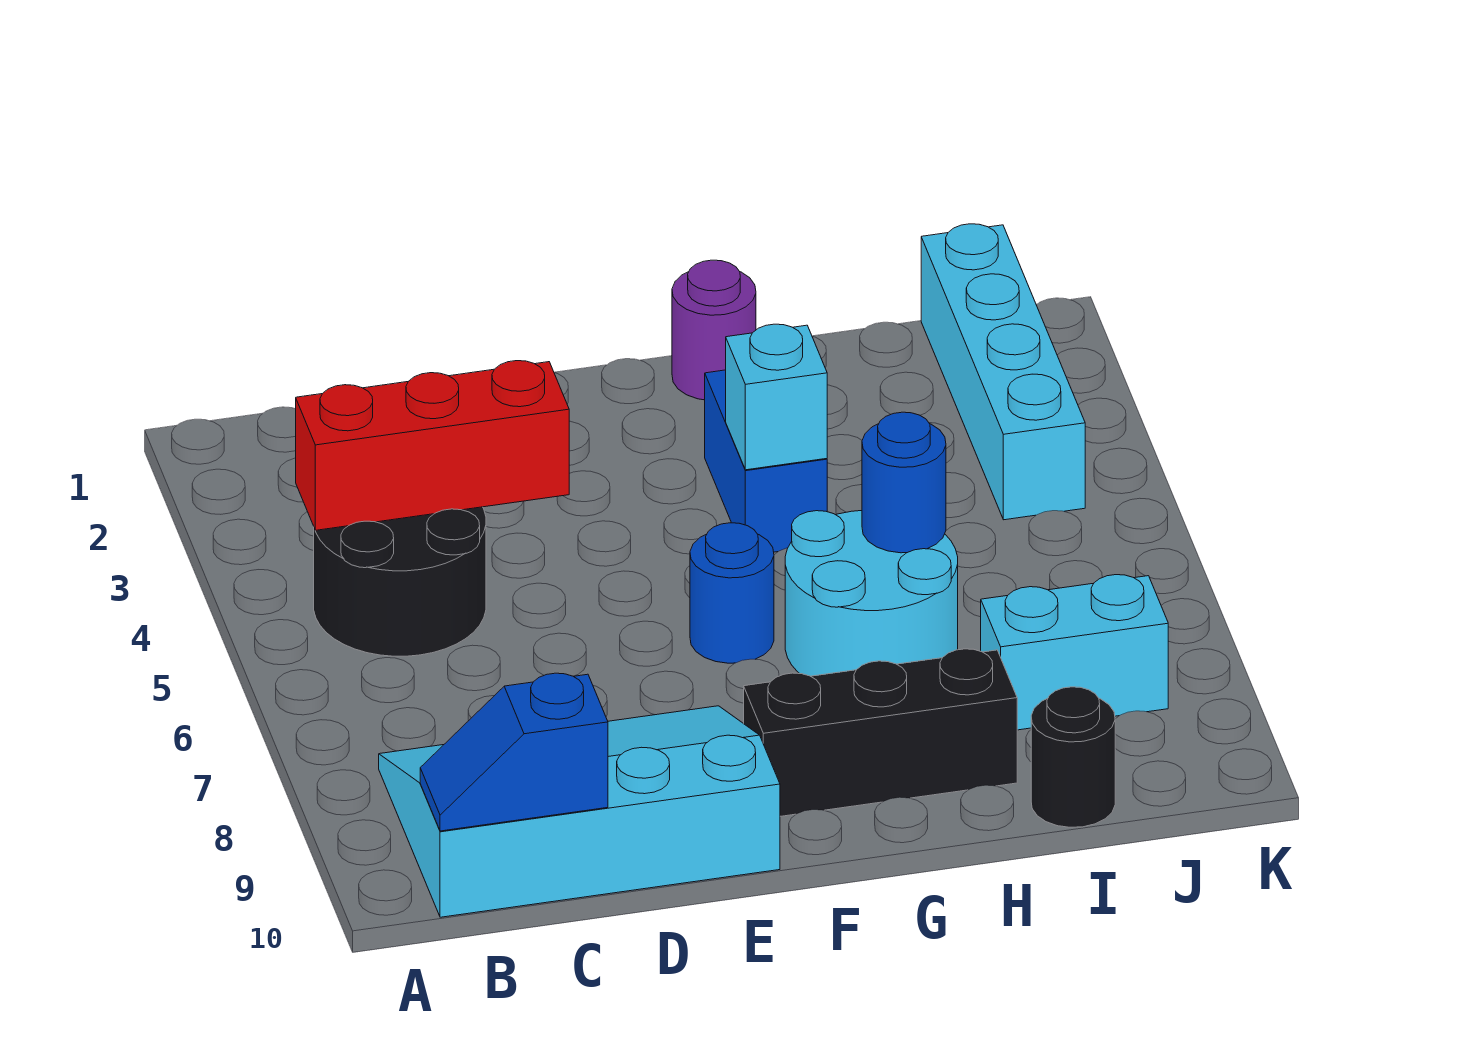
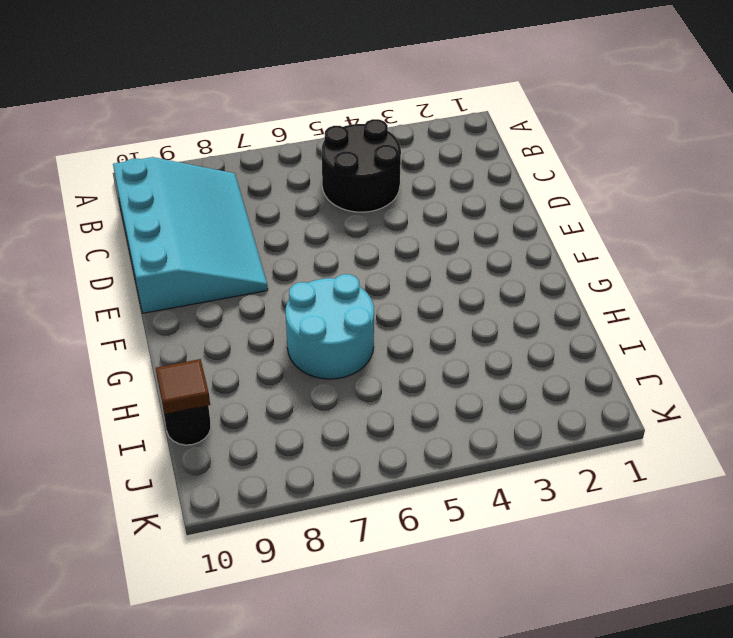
brown tile I10 level 2 -> none
none -> blue round brick F6 level 1
none -> black brick F9:H9 level 1
none -> purple round brick G1 level 1

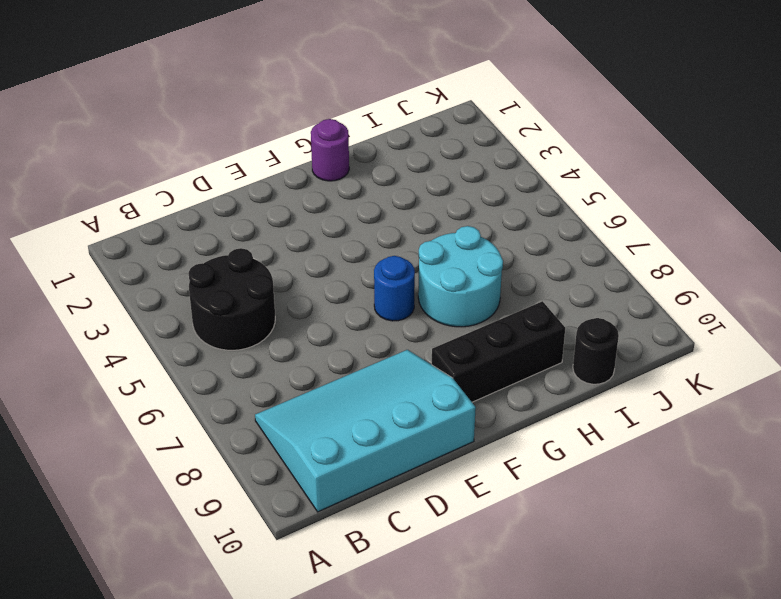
none -> blue brick G3:G4 level 1
none -> cyan brick I8:J8 level 1
none -> cyan brick J1:J4 level 1

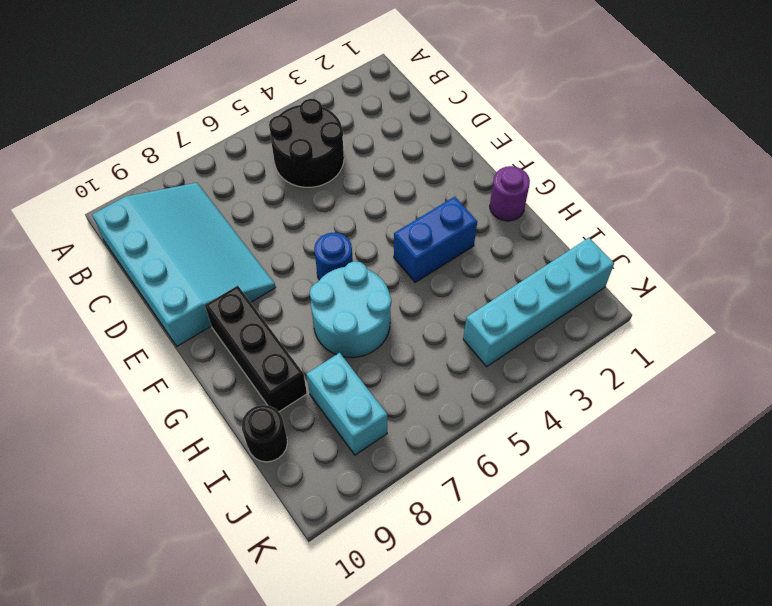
none -> red brick B4:D4 level 2
none -> blue slope B10:C10 level 2 top C
none -> cyan brick G4 level 2

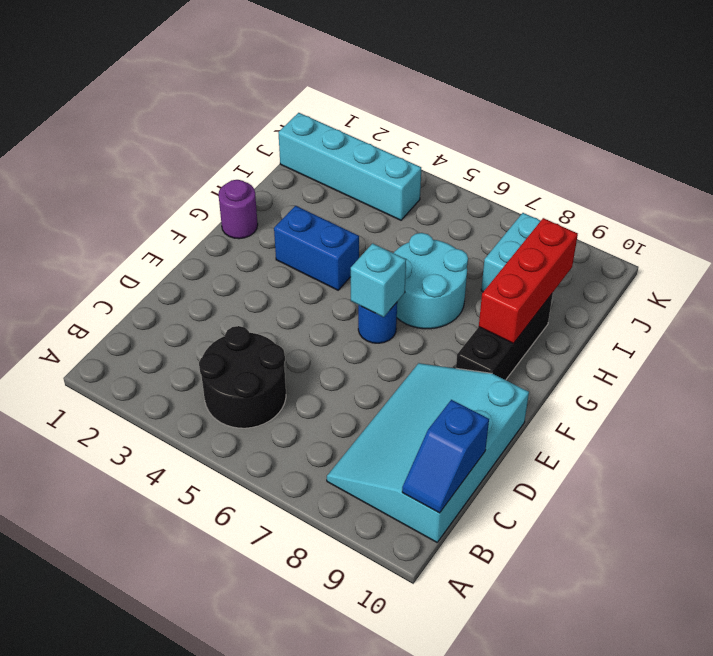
cyan brick F6 level 2 -> cyan brick G4 level 2
red brick G9:I9 level 2 -> red brick B4:D4 level 2
none -> black round brick I10 level 1
none -> blue round brick H6 level 2

